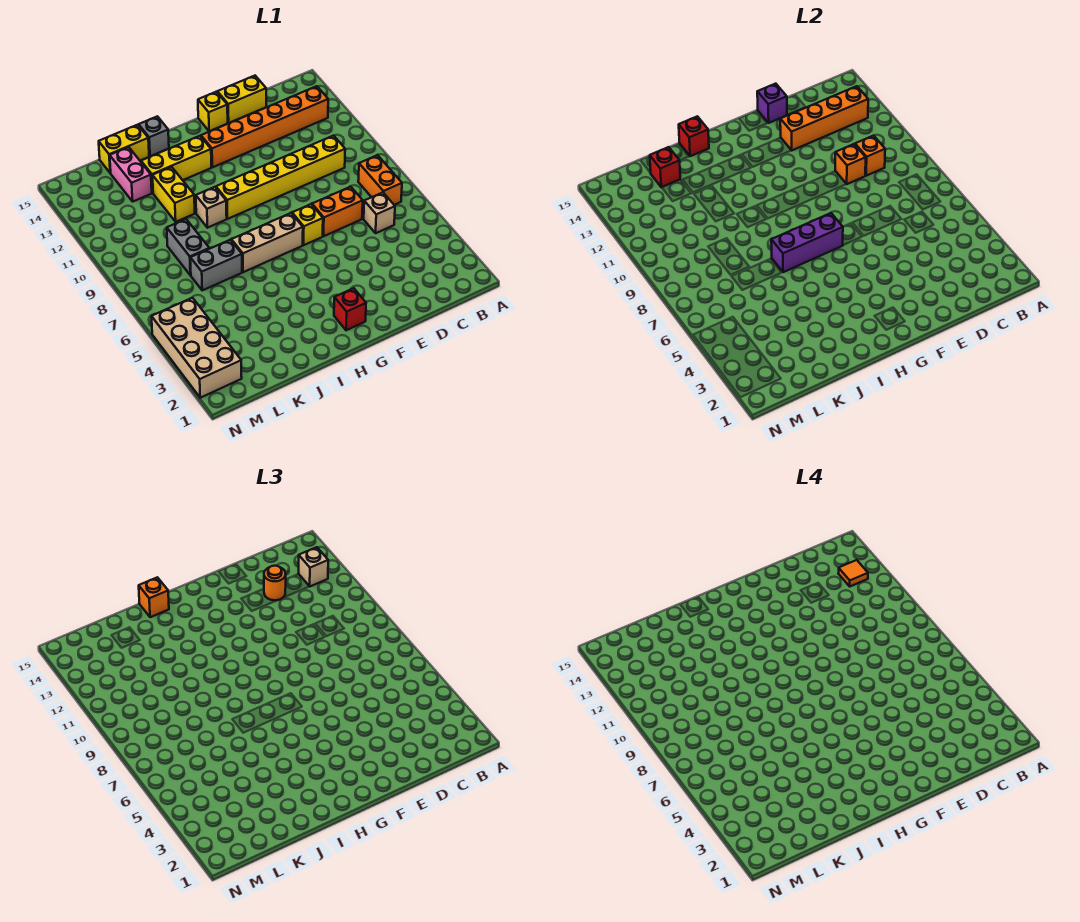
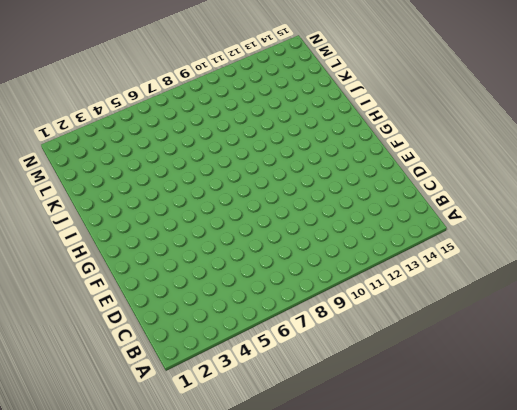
none -> orange brick B7:B8 level 1
none -> orange brick B13:G13 level 1
none -> tan brick C6 level 1
none -> yellow brick C10:H10 level 1

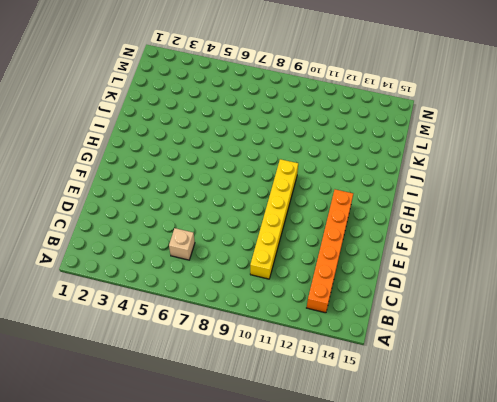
none -> orange brick B7:B8 level 1
none -> orange brick D7:E7 level 1
none -> yellow brick D15:E15 level 1
none -> yellow brick F7 level 1

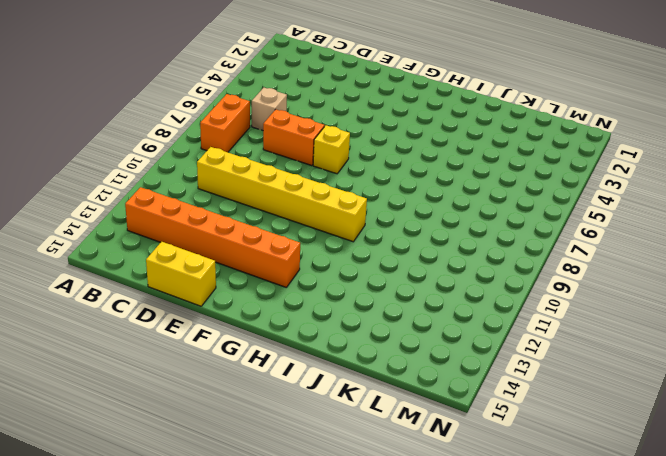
none -> yellow brick F15 level 1
none -> red brick G2 level 1
none -> tan brick G7:I7 level 1
none -> yellow brick H13:J13 level 1

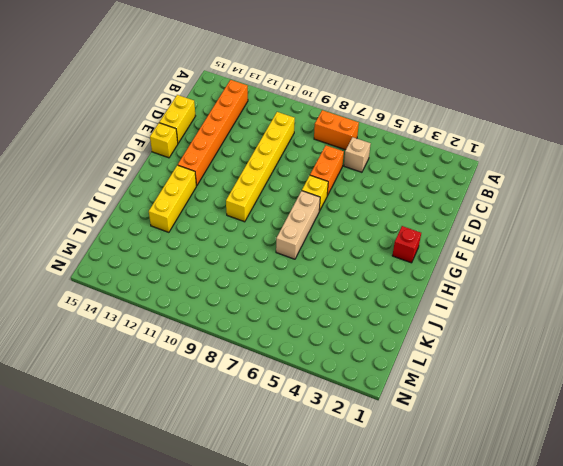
none -> tan brick I10 level 1
none -> grey brick I15 level 1
none -> grey brick J7:K7 level 1
none -> yellow brick J11:J12 level 1

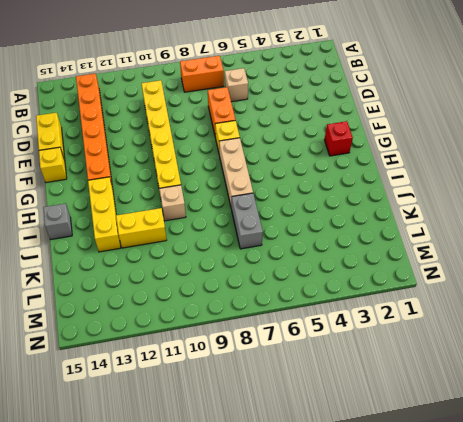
none -> yellow brick J15:K15 level 1
none -> grey brick K8:K9 level 1
none -> pink brick K13:K14 level 1
none -> tan brick M2:N5 level 1

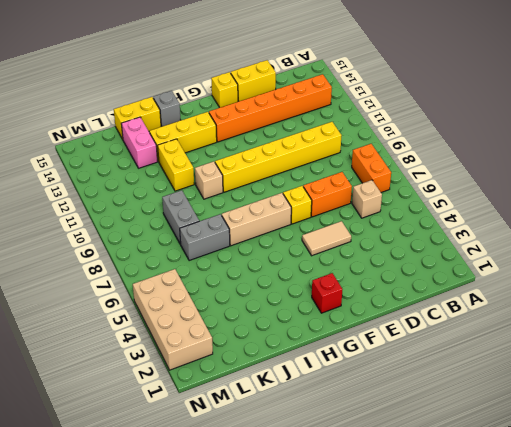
tan tile E5:F5 level 1 -> none
none -> orange brick B13:E13 level 2
none -> orange brick C10 level 2
none -> orange brick D10 level 2
none -> purple brick E15 level 2

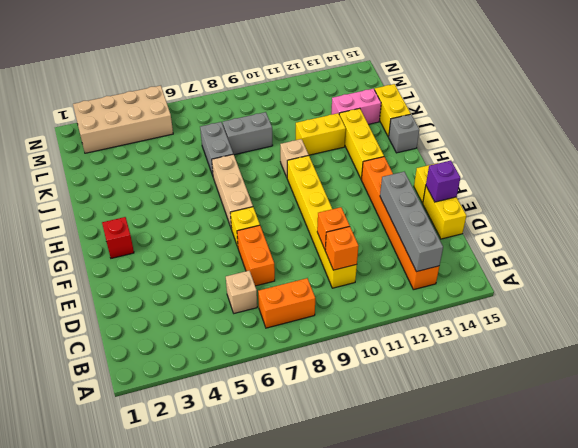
grey brick B13:E13 level 2 -> orange brick B13:E13 level 2
none -> purple brick G7:I7 level 2
none -> red brick I15 level 2
none -> red brick K14 level 2
none -> tan brick B13 level 3

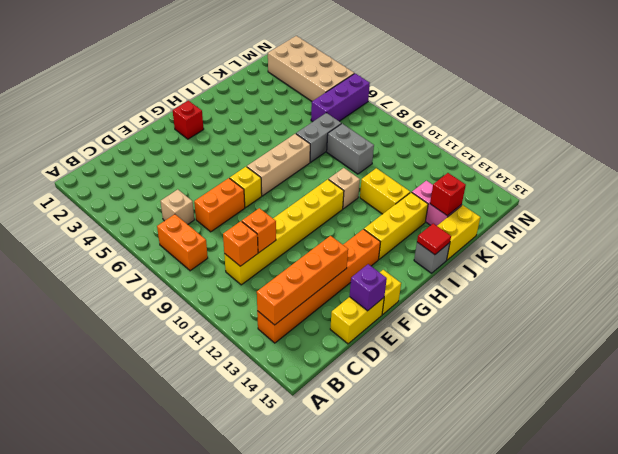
red tile I15 level 2 -> red brick I15 level 2
purple brick L6:N6 level 1 -> purple brick G7:I7 level 2
none -> tan brick B13 level 3
none -> orange round brick D13 level 3
none -> orange brick I15 level 3
none -> orange tile B13 level 4

